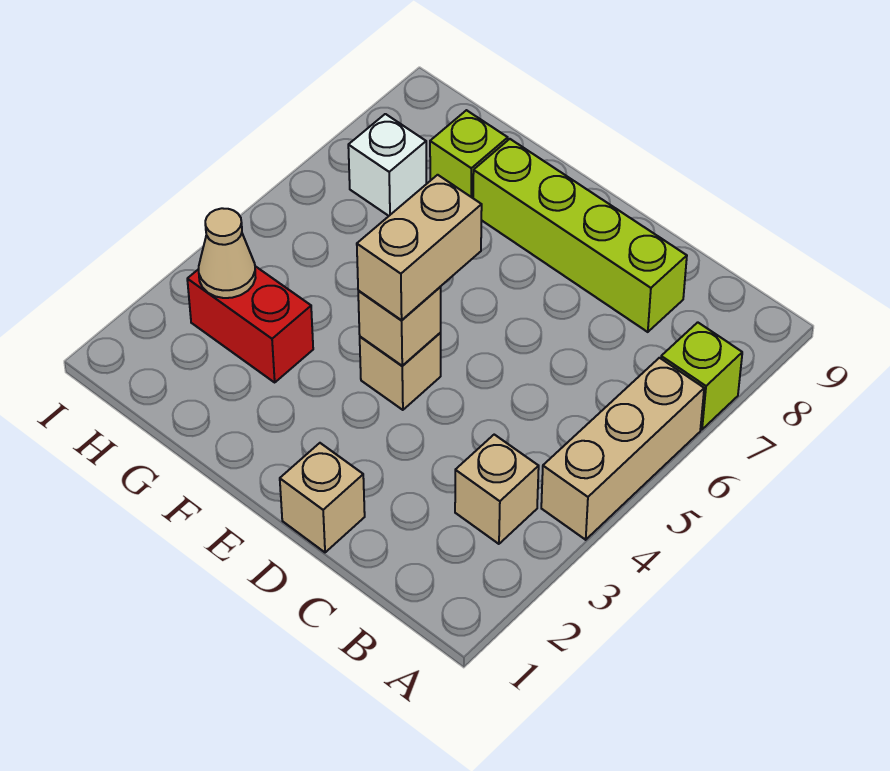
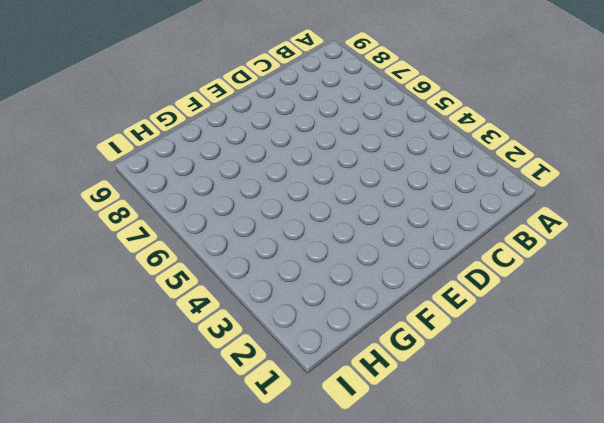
none -> tan brick A4:A6 level 1
none -> lime brick A7 level 1
none -> tan brick B3 level 1

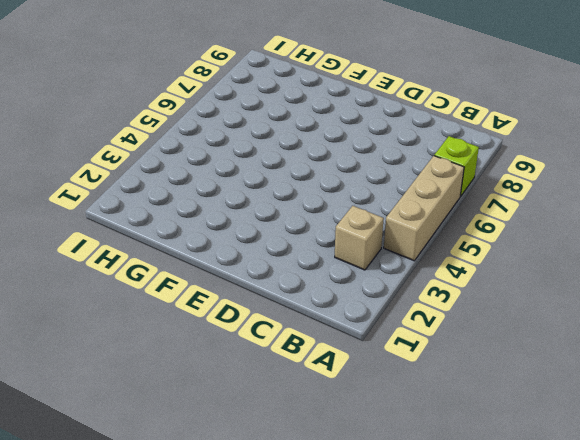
none -> lime brick C8:F8 level 1
none -> tan brick D1 level 1
none -> tan brick E4 level 1

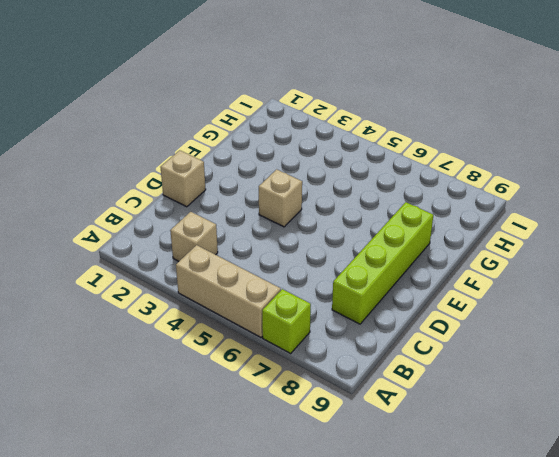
none -> red brick G3:H3 level 1
none -> lime brick G8 level 1
none -> white brick H7 level 1

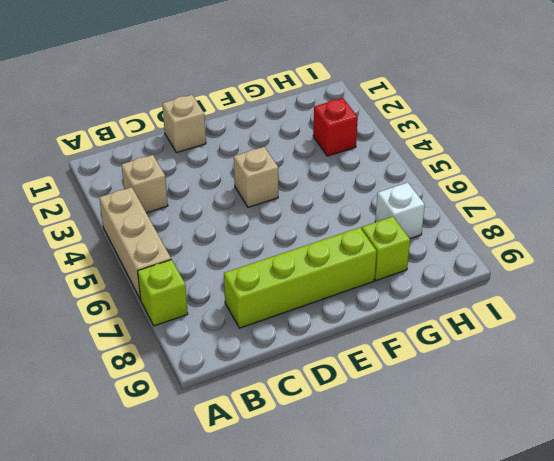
red brick H3 level 1 -> red brick G3:H3 level 1
none -> tan brick E4 level 2
none -> tan cone H3 level 2
none -> tan brick E4:E5 level 3

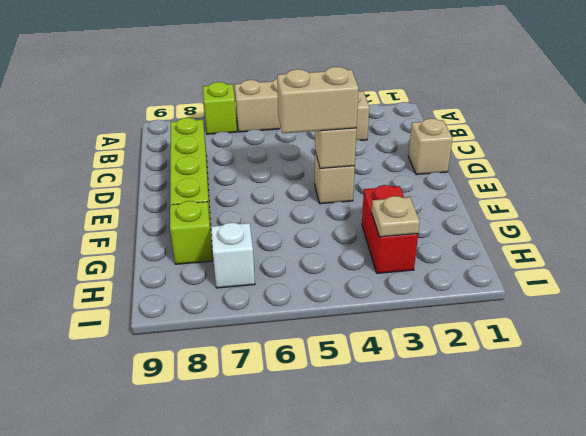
tan plate H3 level 2 -> tan cone H3 level 2

